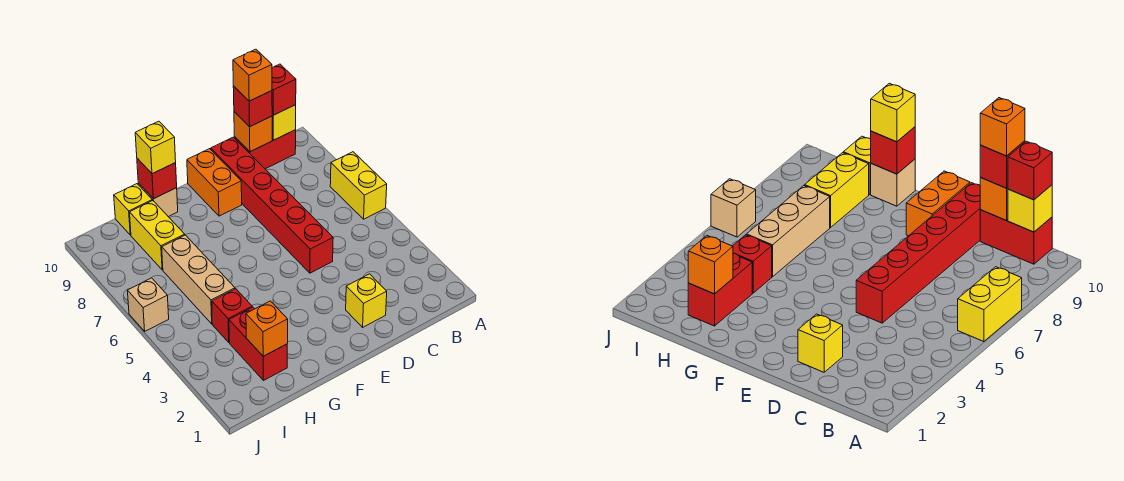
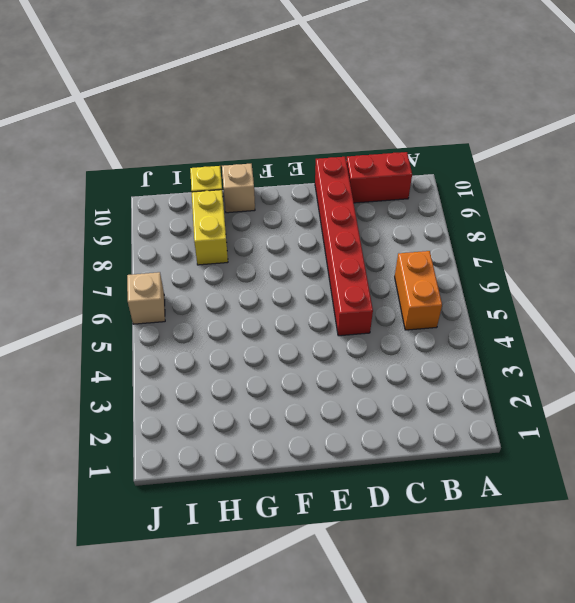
orange brick B5:B6 level 1 -> orange brick E9:E10 level 1
none -> yellow brick A6:A7 level 1
none -> yellow brick D2 level 1
none -> red brick H2:H3 level 1

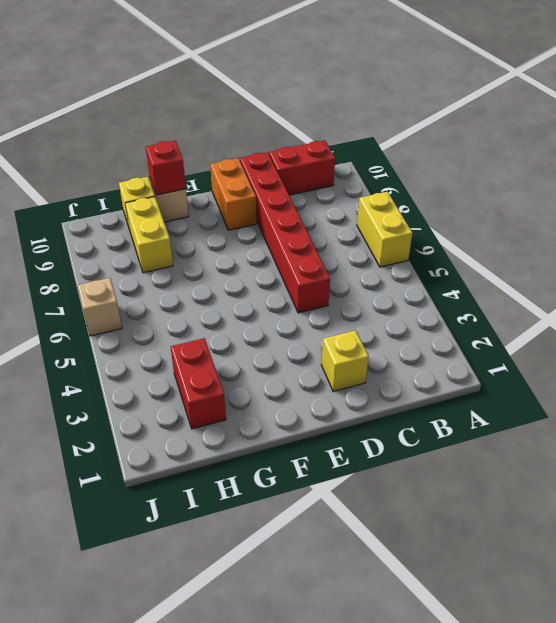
none -> red brick H4 level 1
none -> tan brick H5:H7 level 1
none -> yellow brick B10 level 2

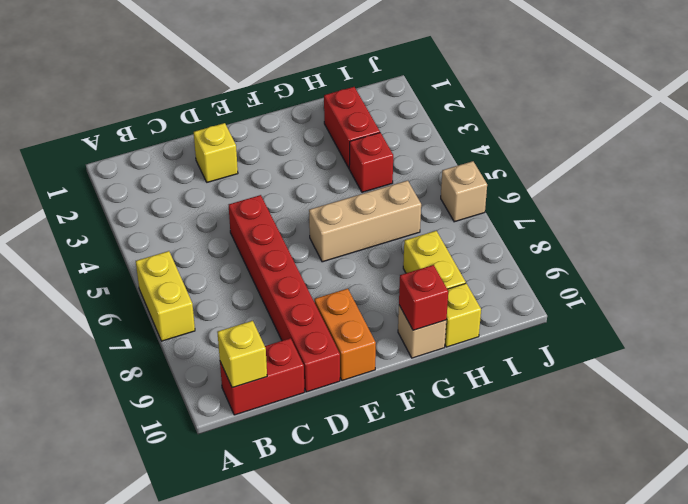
tan brick F6:H6 level 1 -> tan brick H5:H7 level 1
none -> orange brick C10 level 2
none -> orange brick H2 level 2
none -> red brick B10 level 3

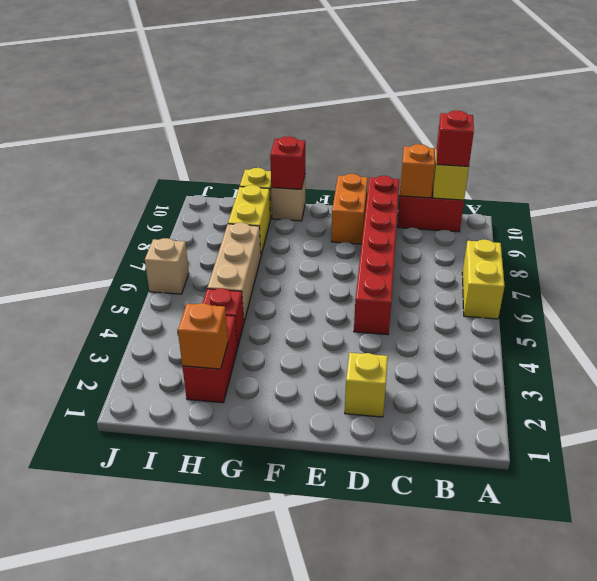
none -> red brick C10 level 3
none -> yellow brick G10 level 3
none -> orange brick C10 level 4

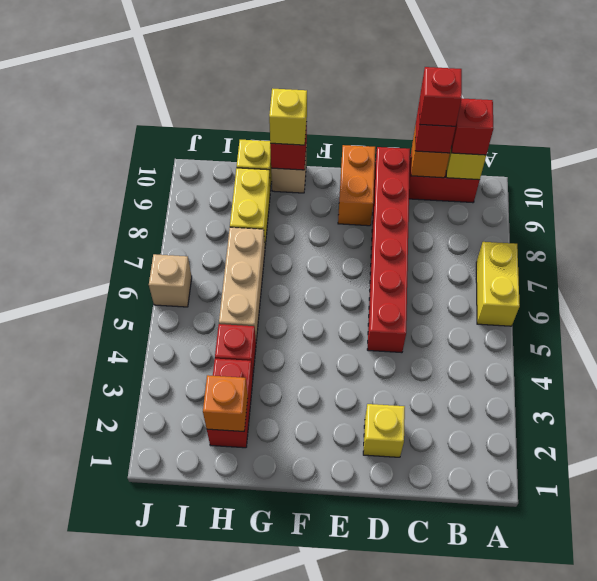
red brick C10 level 4 -> orange brick C10 level 4

